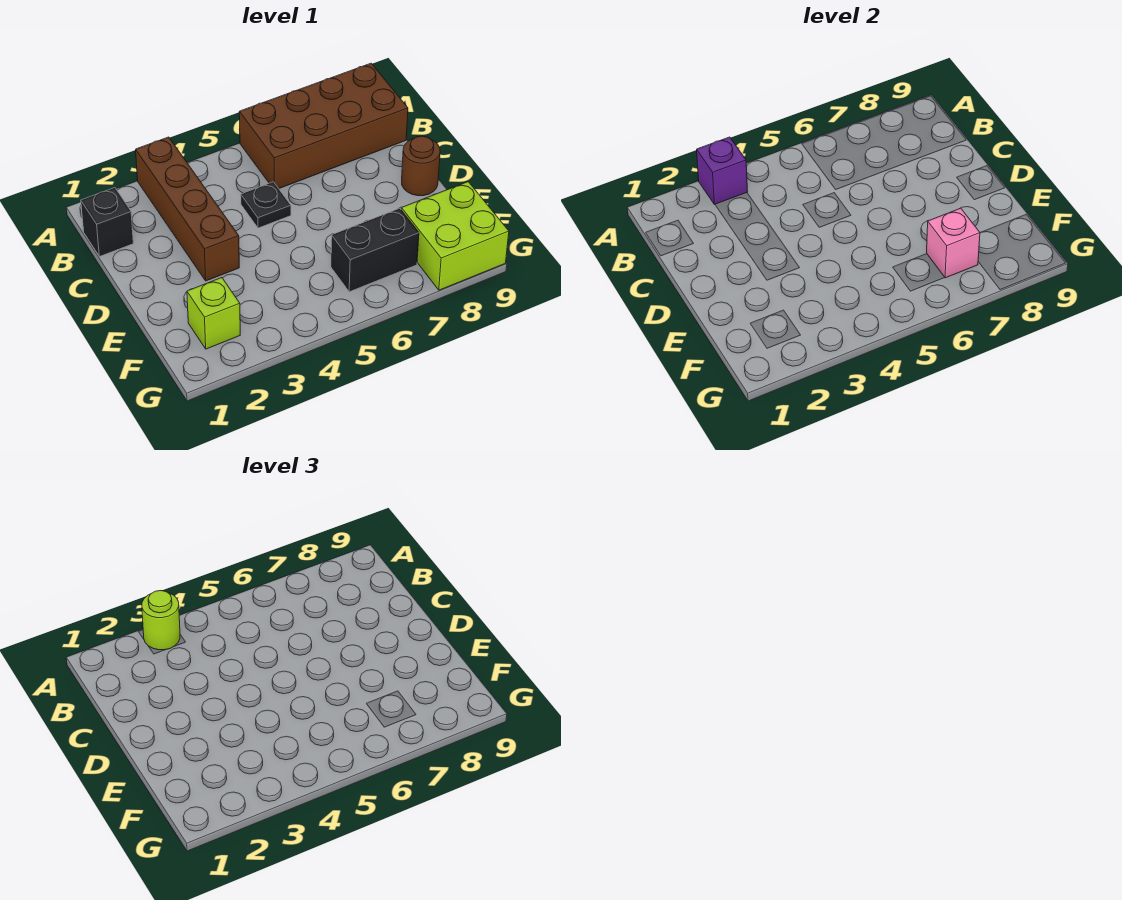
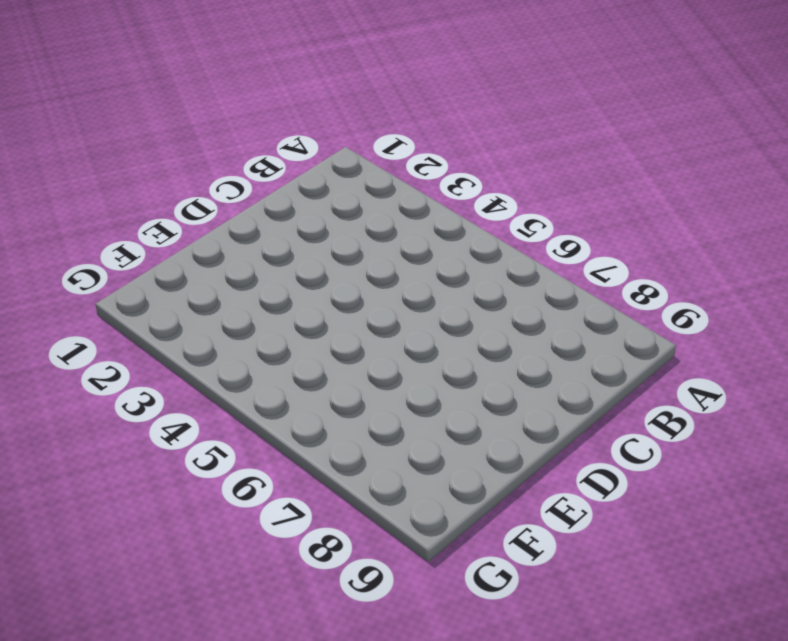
none -> brown brick A3:D3 level 1
none -> brown brick A6:B9 level 1

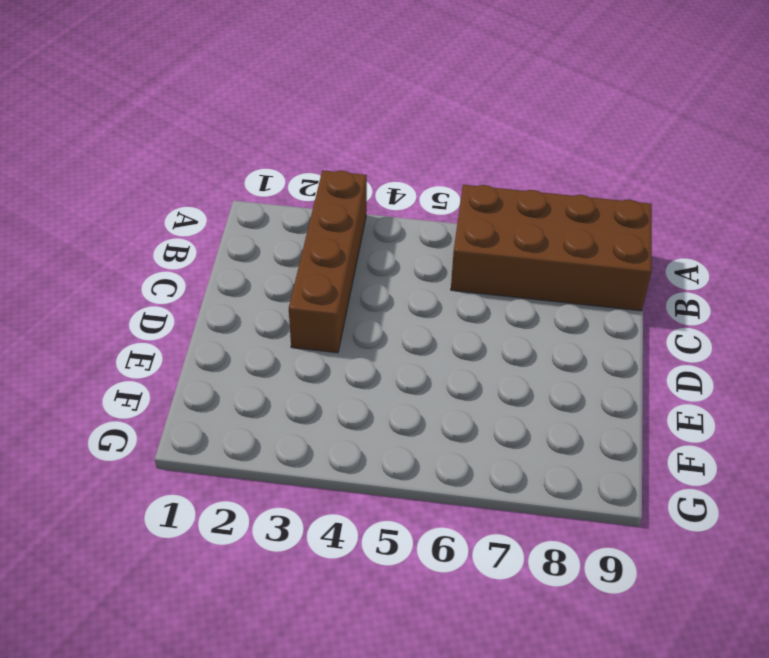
none -> black brick B1 level 1
none -> black plate C5 level 1

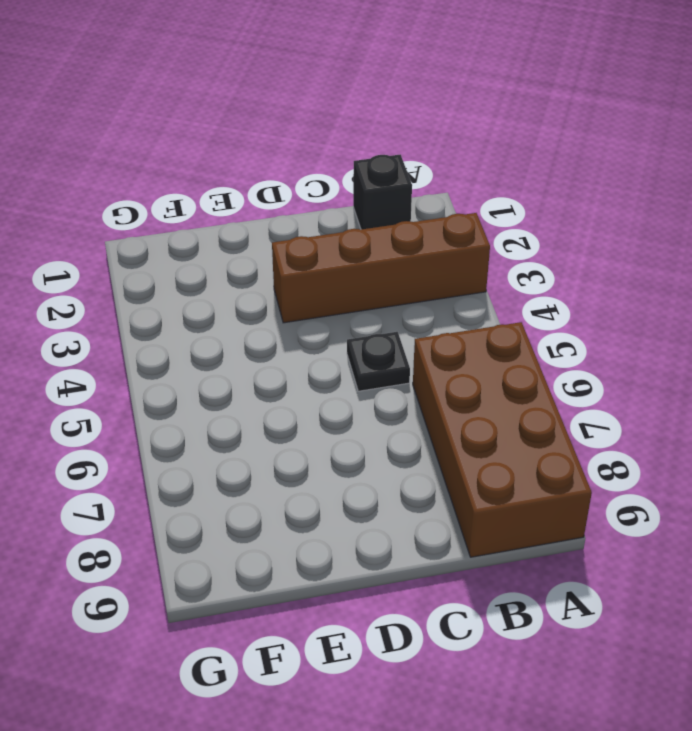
none -> brown round brick D9 level 1
none -> lime brick F2 level 1

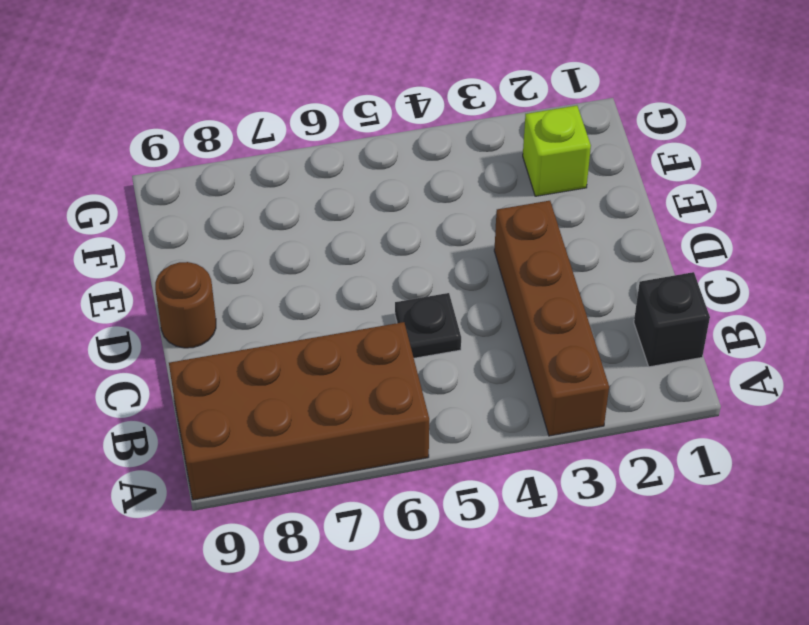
none -> black brick F6:F7 level 1
none -> lime brick F8:G9 level 1

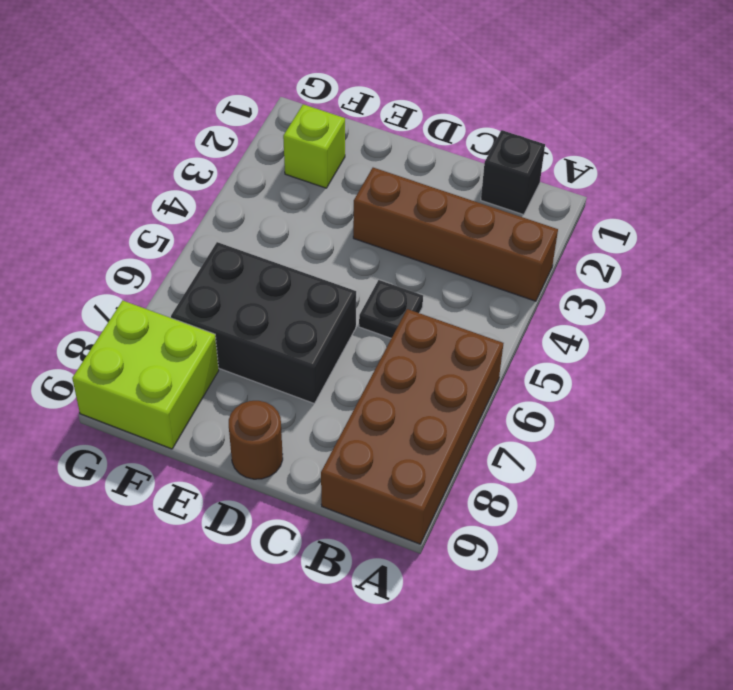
black brick D6:F7 level 1 -> black brick F6:F7 level 1
none -> purple brick A3 level 2
none -> pink brick F7 level 2

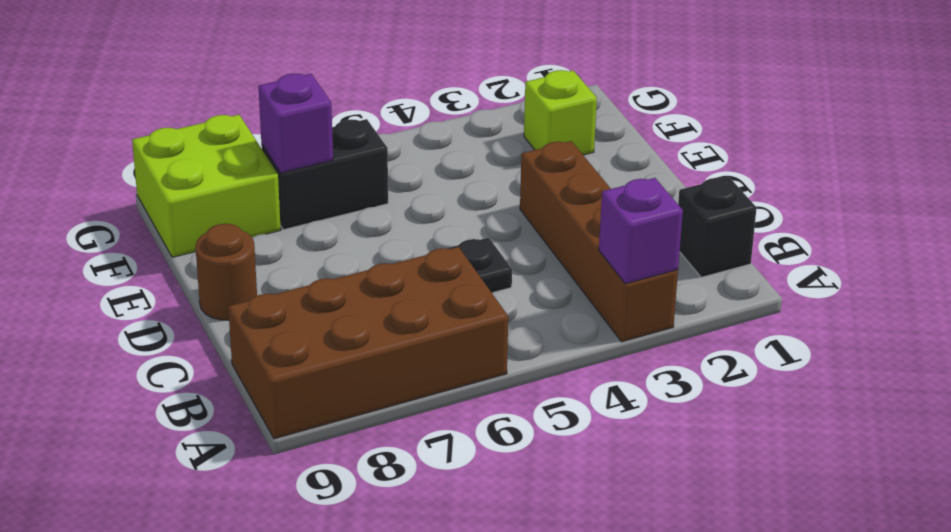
purple brick F7 level 2 -> pink brick F7 level 2
none -> lime round brick A3 level 3

